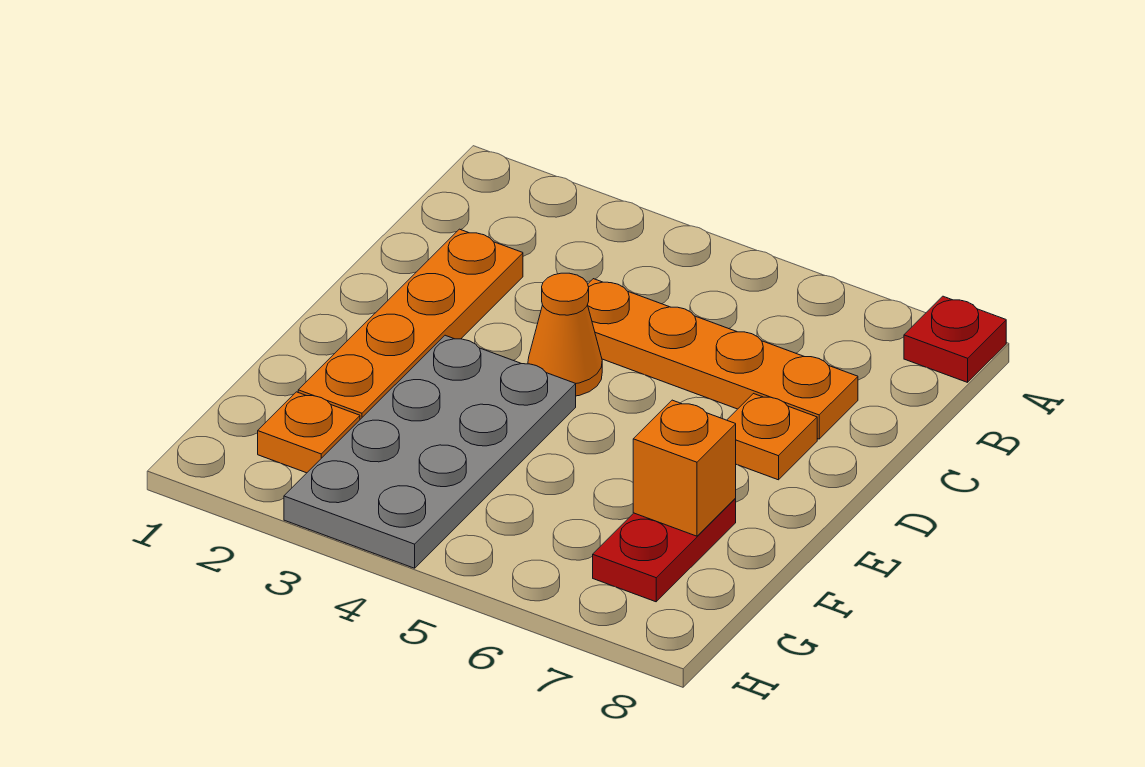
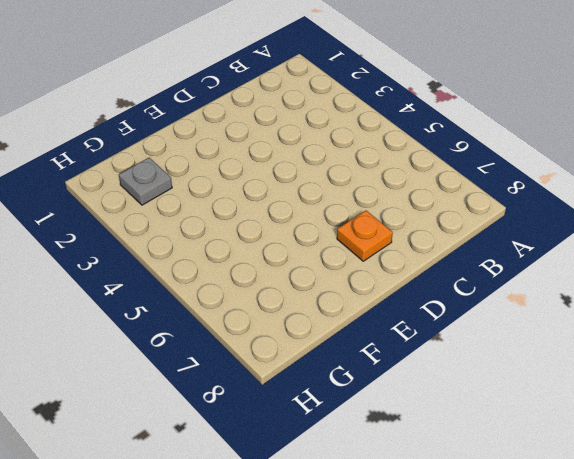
grey plate G2 level 1 -> orange plate G2 level 1
none -> red plate A8 level 1
none -> orange plate C2:F2 level 1

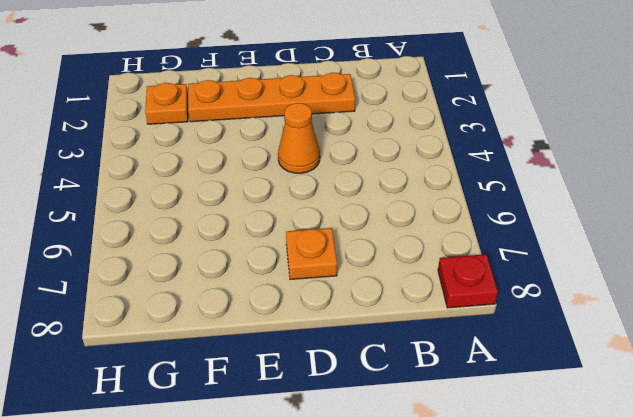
none -> orange plate C4:C7 level 1
none -> grey plate E3:H4 level 1

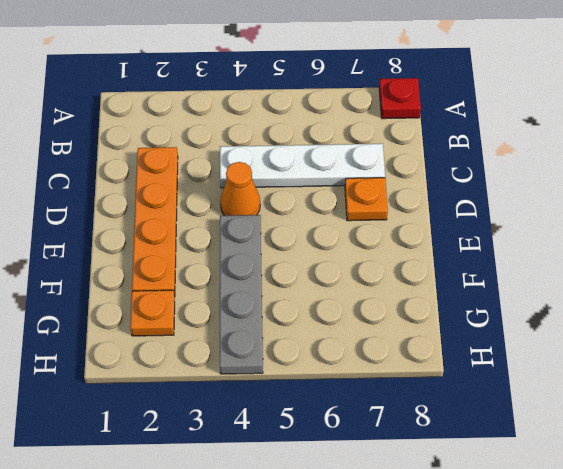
white plate C4:C7 level 1 -> orange plate C4:C7 level 1
grey plate E4:H4 level 1 -> grey plate E3:H4 level 1
none -> red plate F7:G7 level 1
none -> orange brick F7 level 2

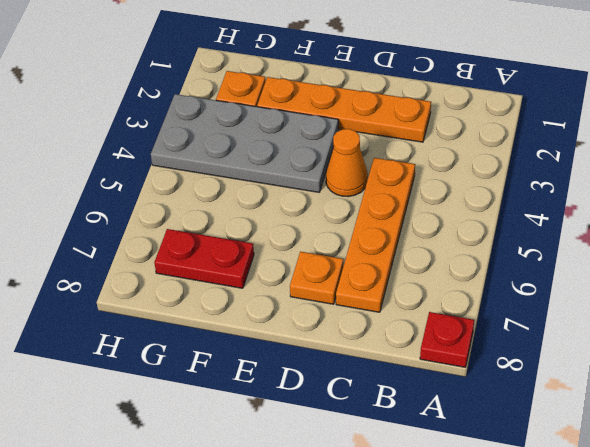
none -> orange brick F7 level 2

